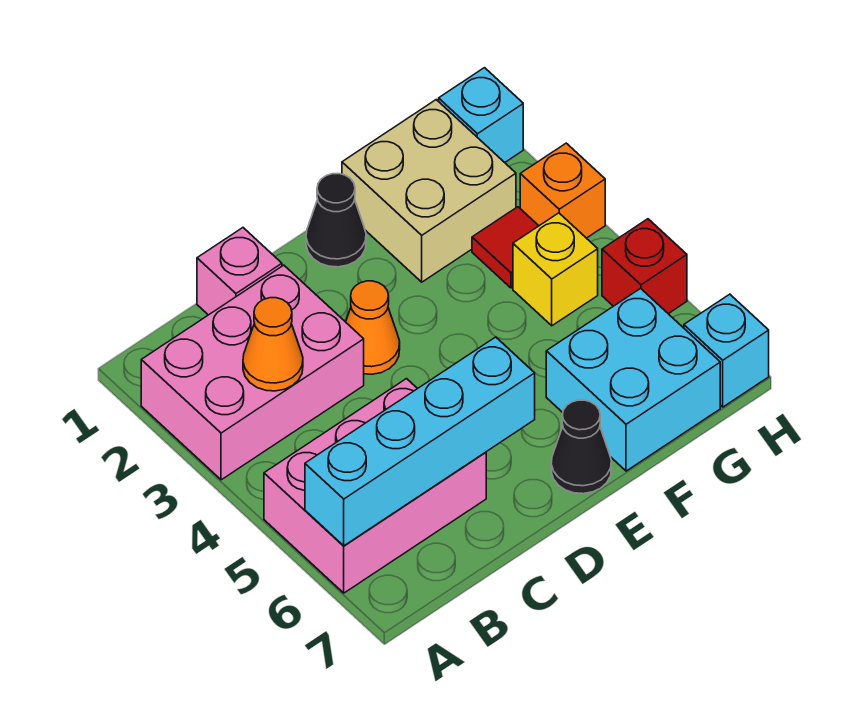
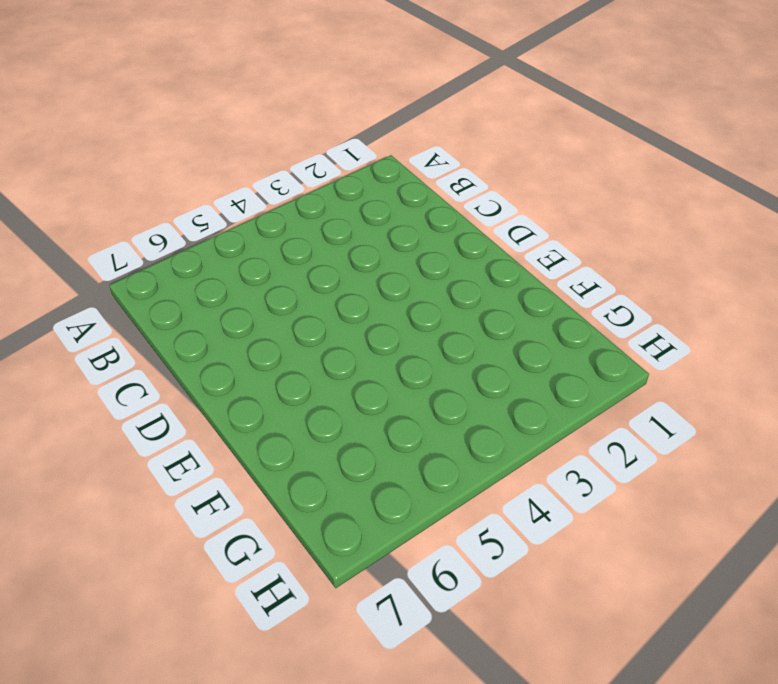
none -> pink brick A2:C3 level 1
none -> pink brick A5:C6 level 1
none -> pink brick C1 level 1

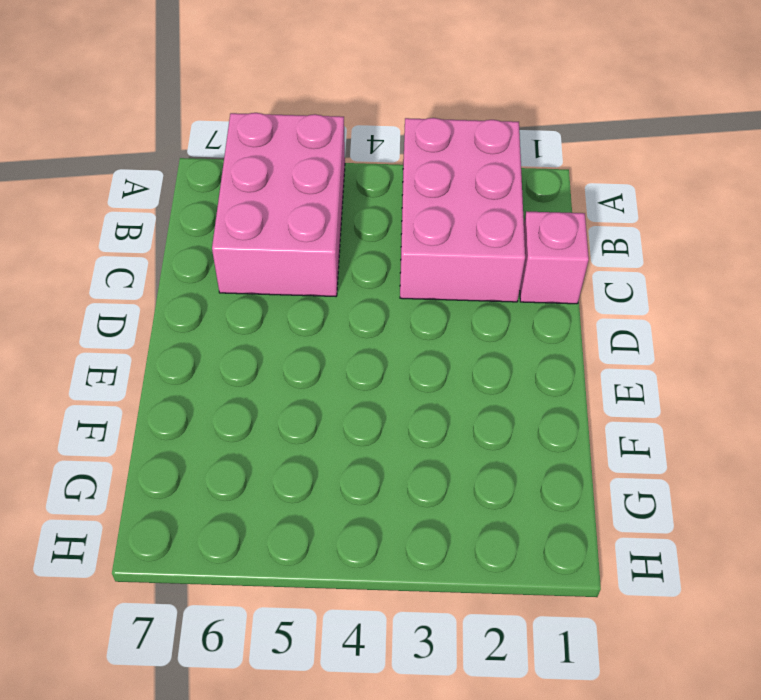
none -> orange cone D3 level 1
none -> black cone E1 level 1
none -> black cone E7 level 1

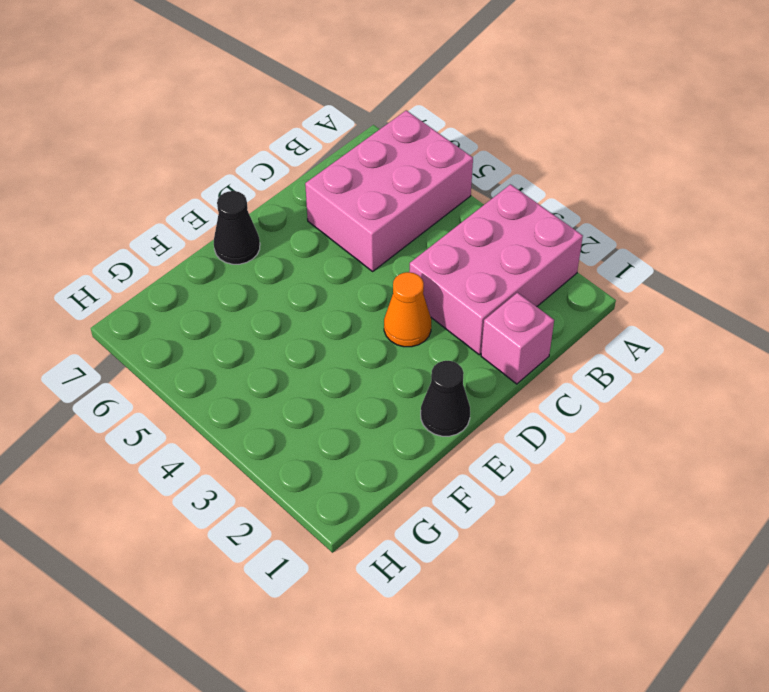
none -> tan brick F1:G2 level 1
none -> cyan brick F6:G7 level 1
none -> red tile G3 level 1

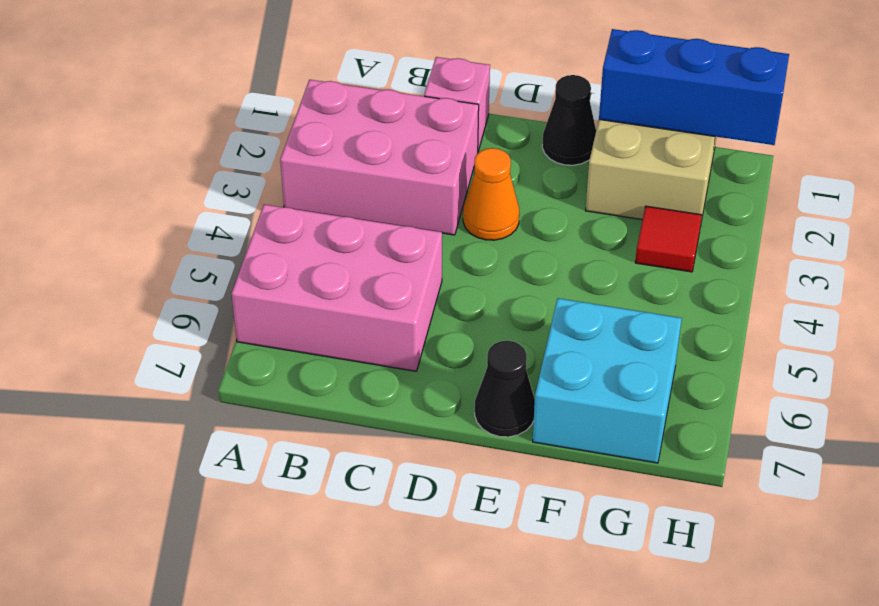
blue brick F1:H1 level 2 -> none
none -> yellow brick G4 level 1
none -> cyan brick H1 level 1
none -> orange brick H3 level 1

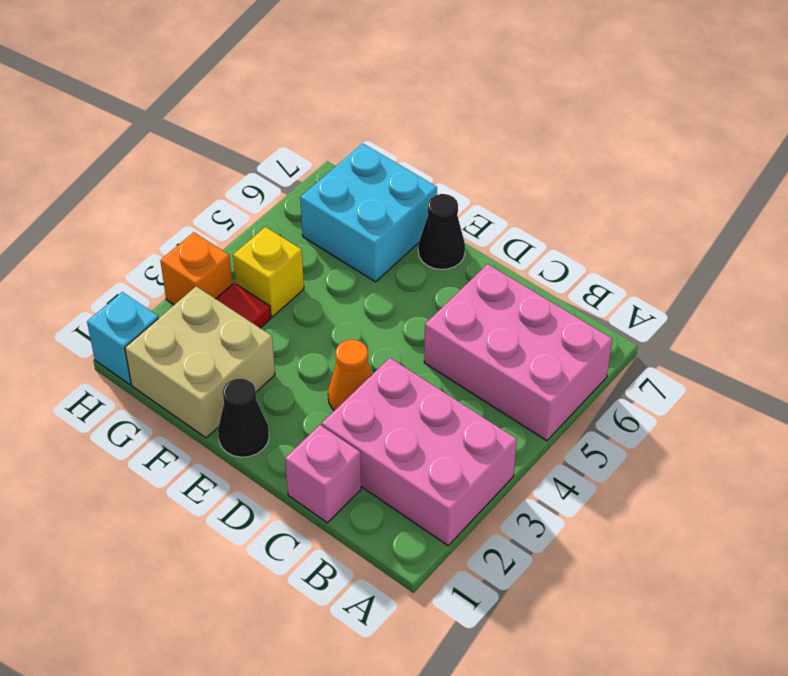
none -> red brick H5 level 1
none -> cyan brick H7 level 1
none -> cyan brick A6:D6 level 2

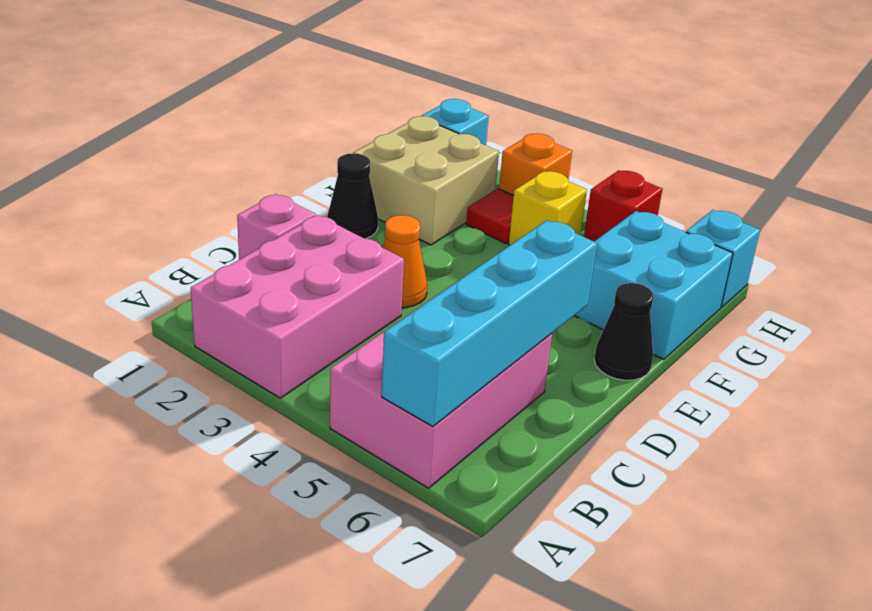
none -> orange cone B3 level 2

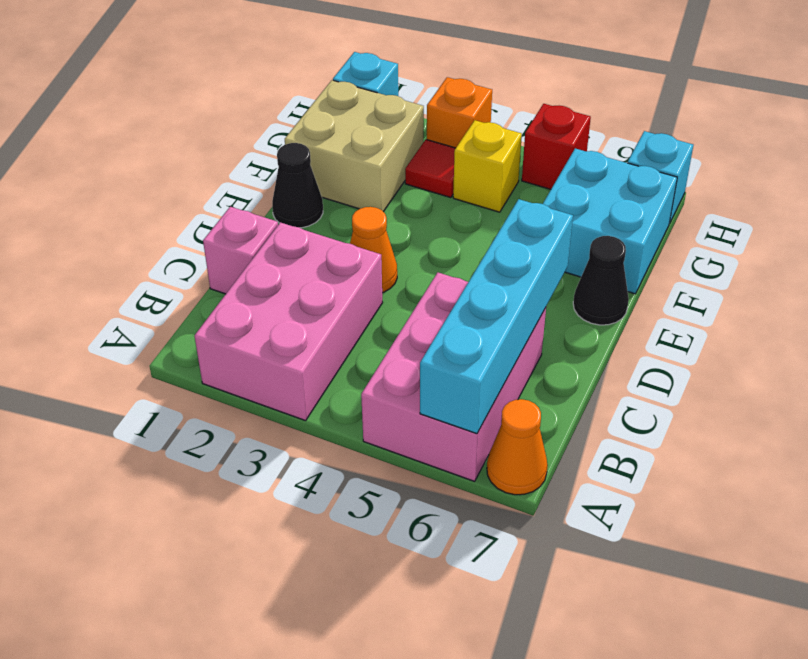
orange cone A7 level 1 -> orange cone B3 level 2

